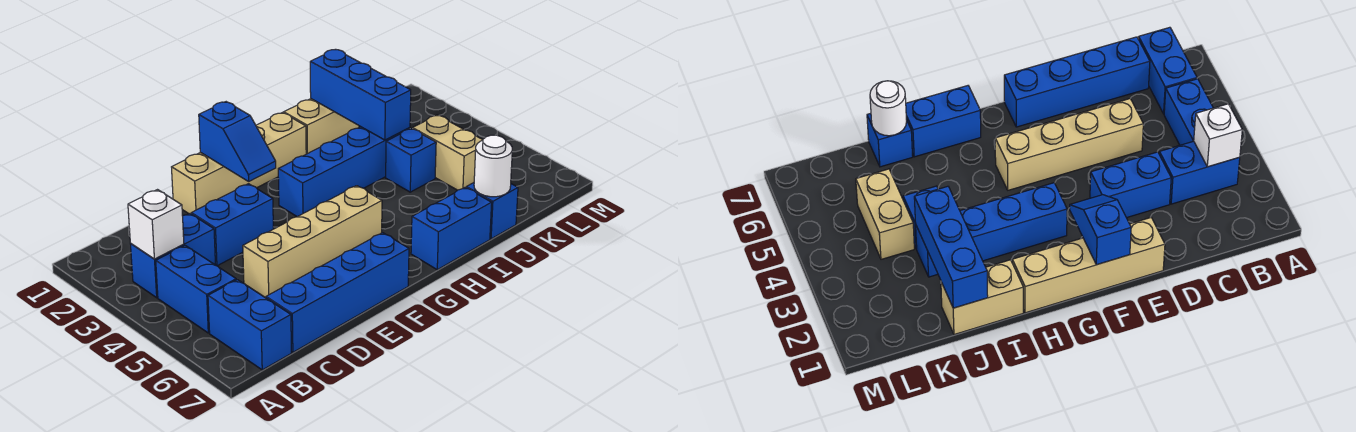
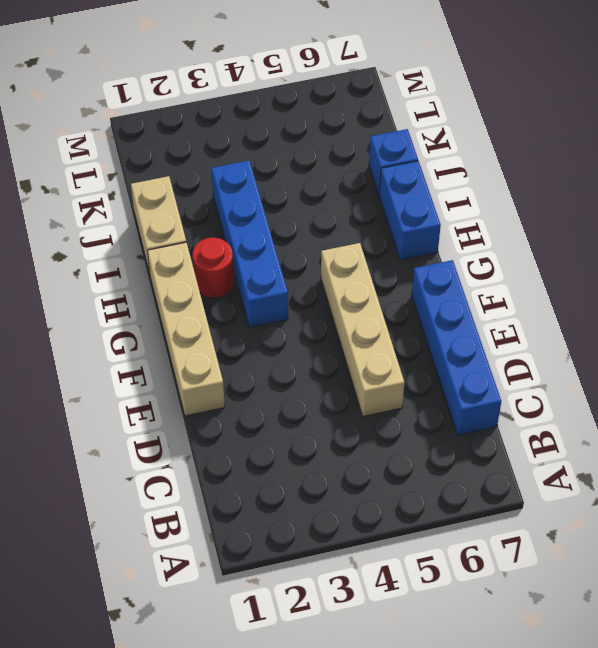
red round brick H2 level 1 -> none
none -> blue brick B3:C3 level 1
none -> blue brick B4:B5 level 1
none -> blue brick B6:B7 level 1

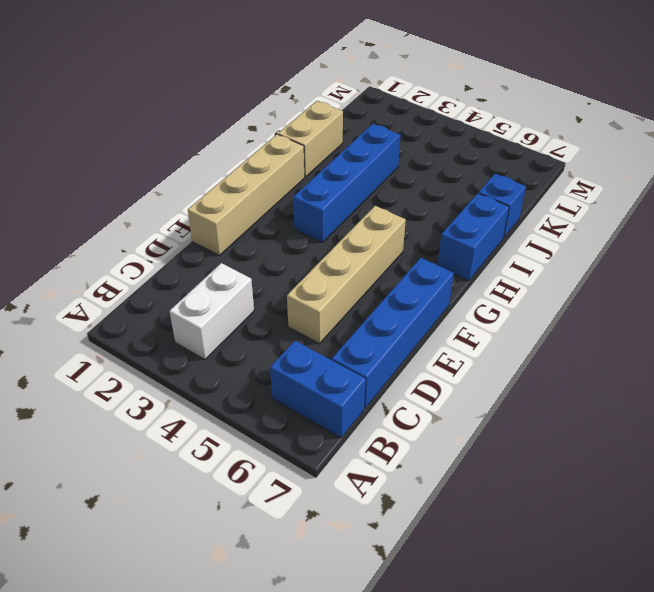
white brick B3:C3 level 1 -> blue brick B3:C3 level 1
none -> blue brick B4:B5 level 1
none -> blue brick D3:E3 level 1
none -> blue brick J4 level 1

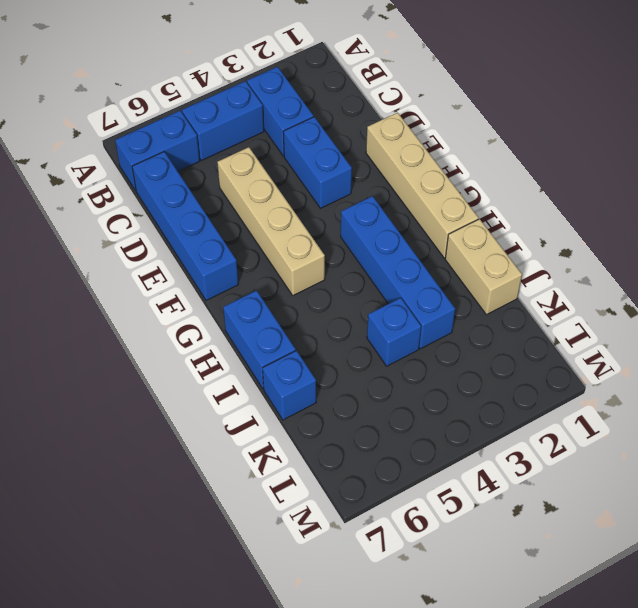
none -> tan brick K4:K5 level 1
none -> white brick B3 level 2
none -> blue slope F1:F2 level 2 top 1

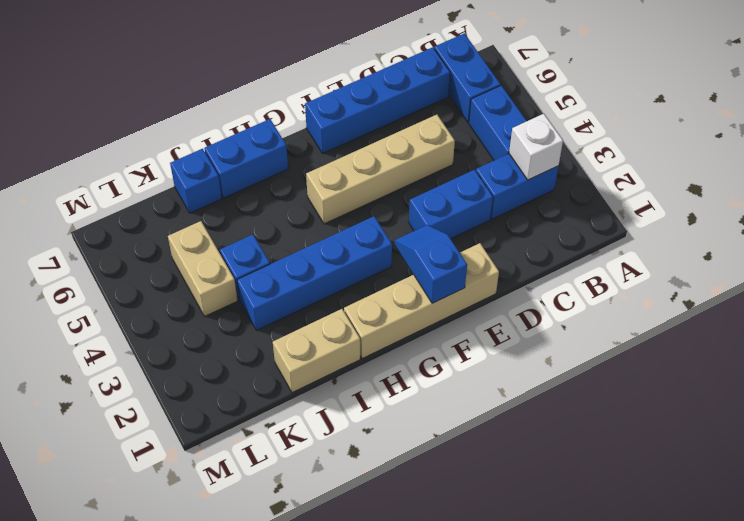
none -> blue brick J1:J3 level 2
none -> white round brick J7 level 2

